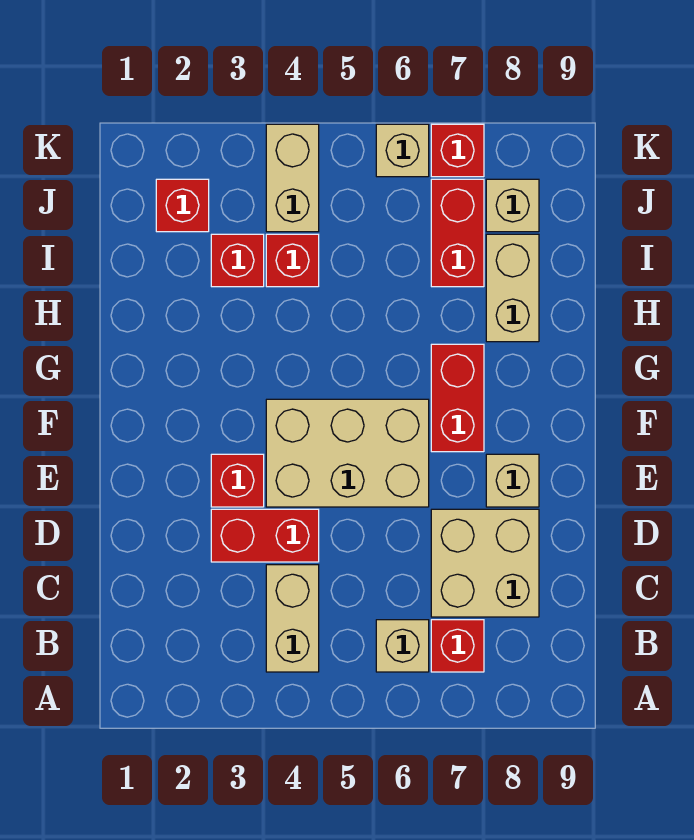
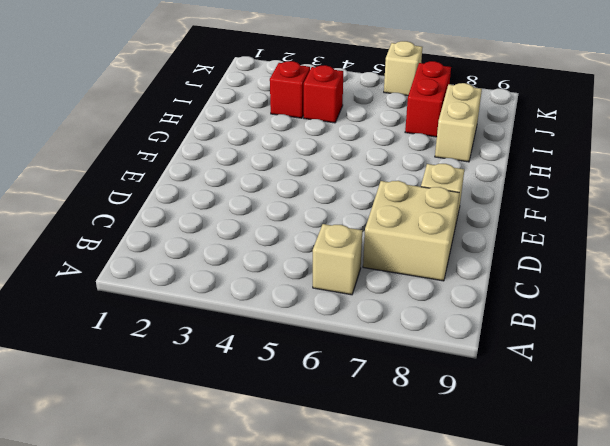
none -> tan brick B4:C4 level 1
none -> red brick B7 level 1
none -> red brick D3:D4 level 1

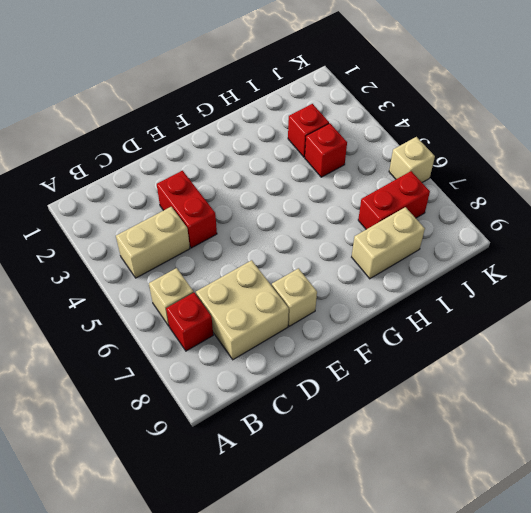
none -> red brick E3 level 1
none -> tan brick E4:F6 level 1
none -> red brick F7:G7 level 1

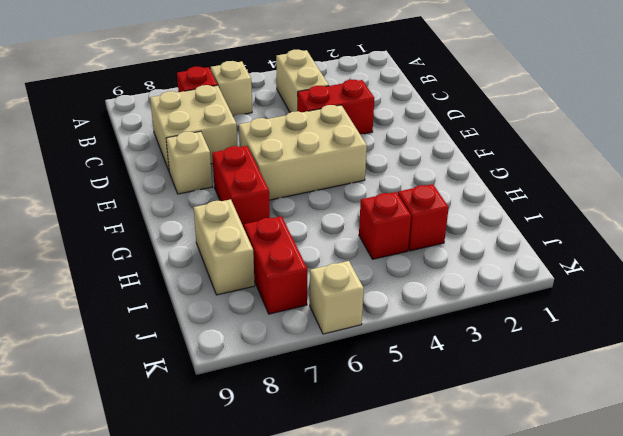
none -> red brick E3 level 1
none -> red brick J2 level 1
none -> tan brick J4:K4 level 1

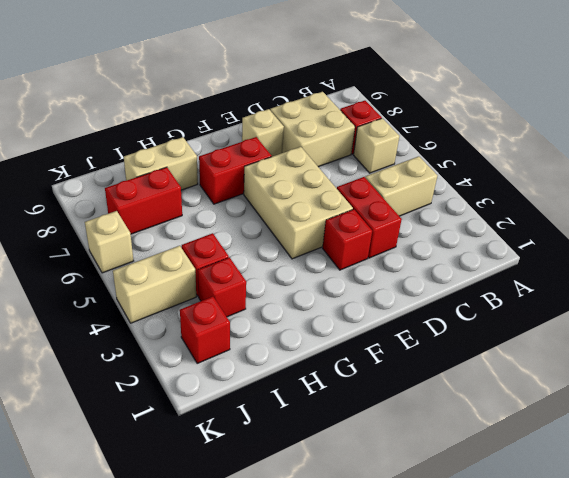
none -> tan brick J8 level 1
none -> red brick K7 level 1

